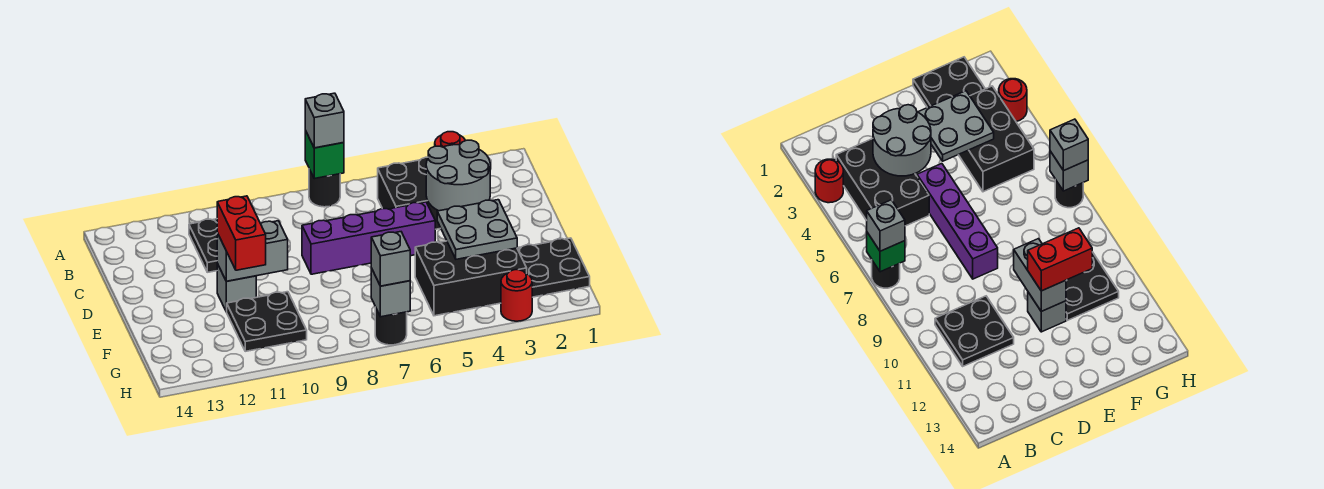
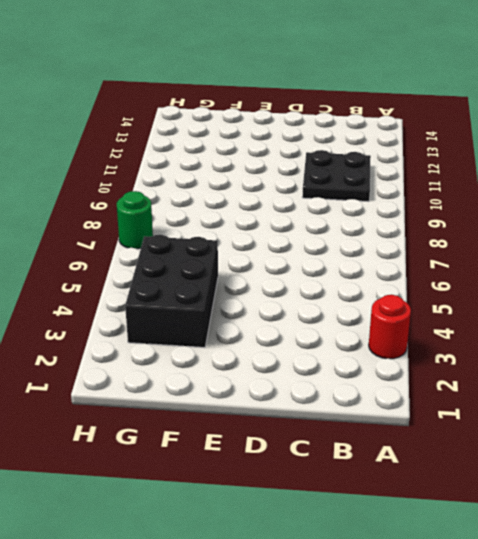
green round brick H7 level 1 -> black round brick H7 level 1
none -> black round brick A7 level 1
none -> black brick B3:C5 level 1
none -> purple brick D5:D8 level 1

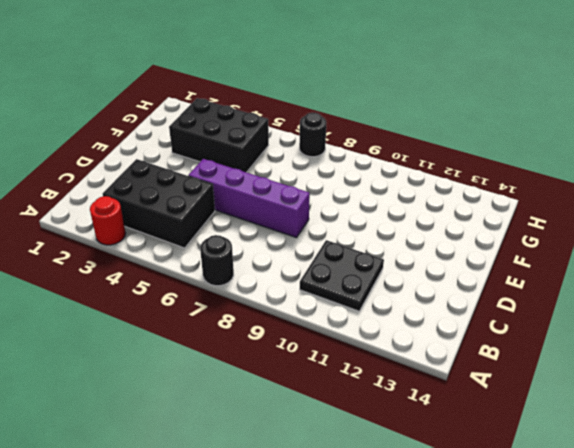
none -> grey brick E11 level 1
none -> black plate F1:G2 level 1
none -> black plate F10:G11 level 1

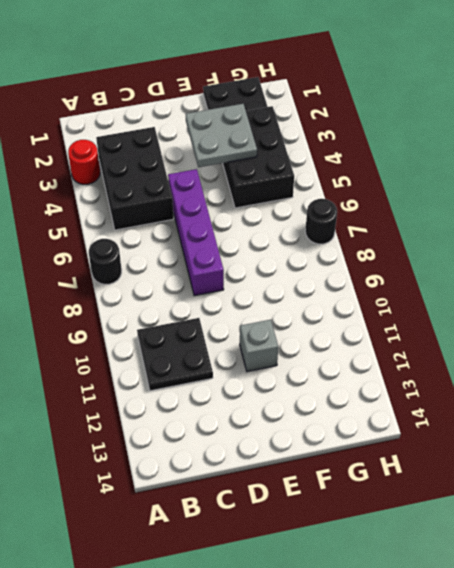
none -> black plate F10:G11 level 1
none -> red round brick H3 level 1
none -> green brick A7 level 2

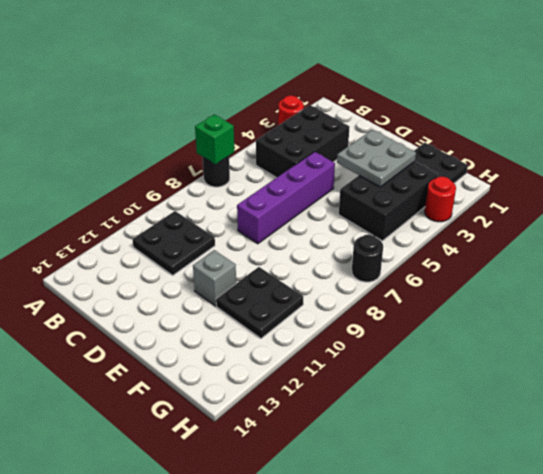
none -> grey round brick C3:D4 level 2
none -> grey brick E10:E11 level 2
none -> grey brick H7 level 2

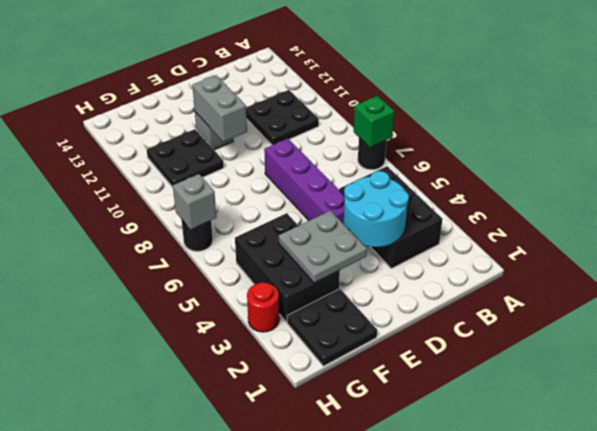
cyan round brick C3:D4 level 2 -> grey round brick C3:D4 level 2
none -> red round brick A3 level 1
none -> grey brick A7 level 3
none -> red brick E11:F11 level 3

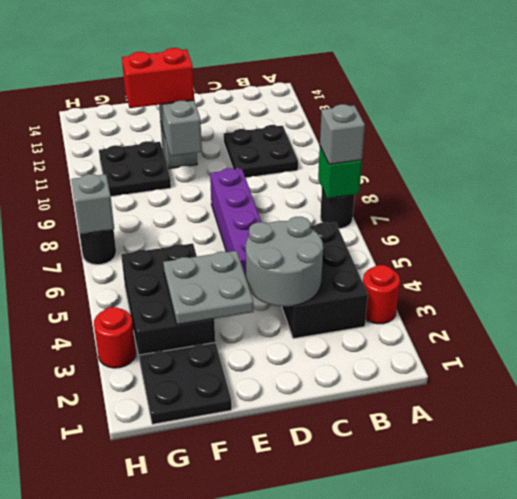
none -> grey brick H7 level 3

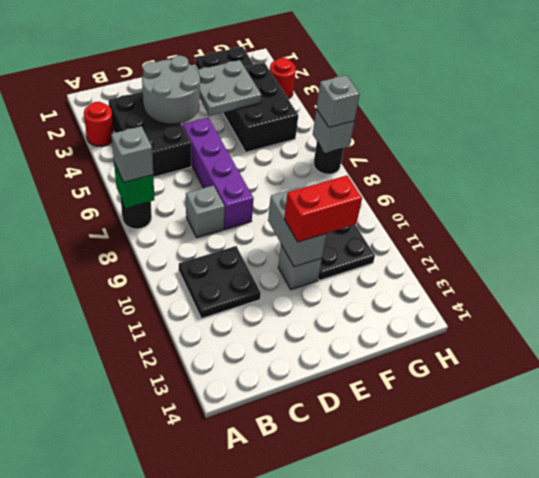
grey brick C8 level 1 -> none

